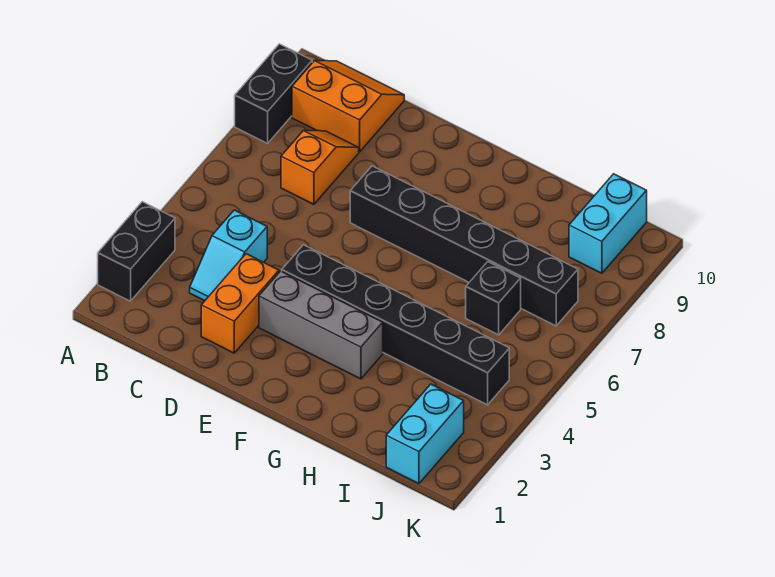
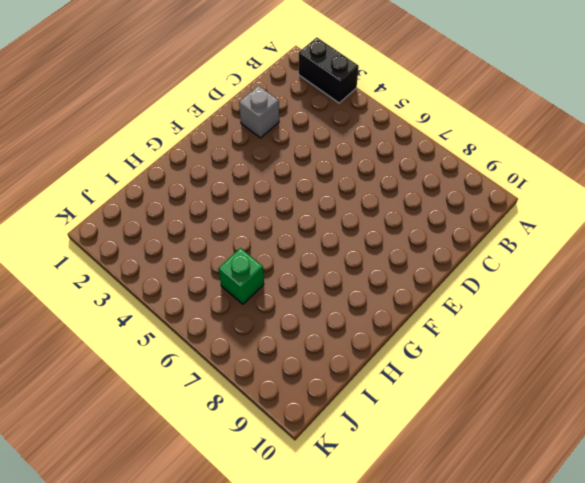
grey brick D2 level 1 -> orange brick D2:D3 level 1
green brick I6 level 1 -> black brick I6 level 1
none -> black brick A8:A9 level 1
none -> orange slope B9:C10 level 1 top 9
none -> cyan slope C3:C4 level 1 top 4

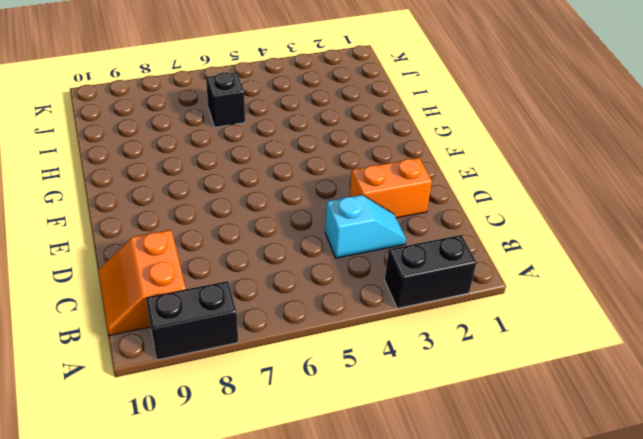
none -> orange slope C7:C8 level 1 top 7
none -> grey brick E3:G3 level 1
none -> black brick E4:J4 level 1

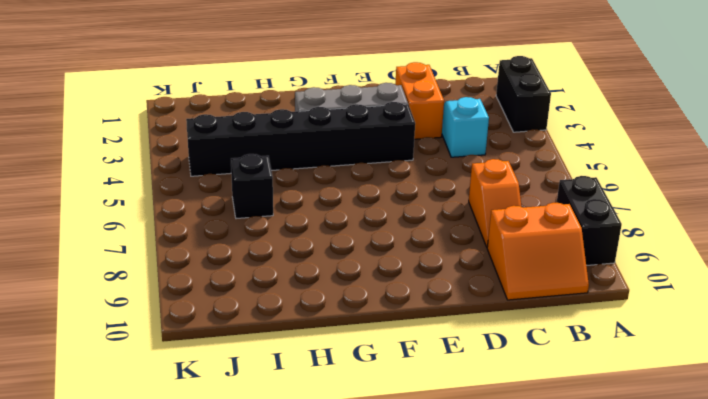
none -> black brick E7:J7 level 1
none -> cyan brick J1:J2 level 1
none -> cyan brick J9:J10 level 1

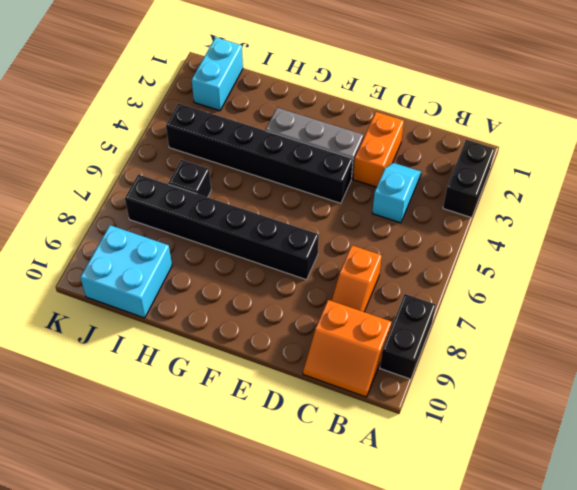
cyan brick I9:J10 level 1 -> cyan brick J9:J10 level 1

